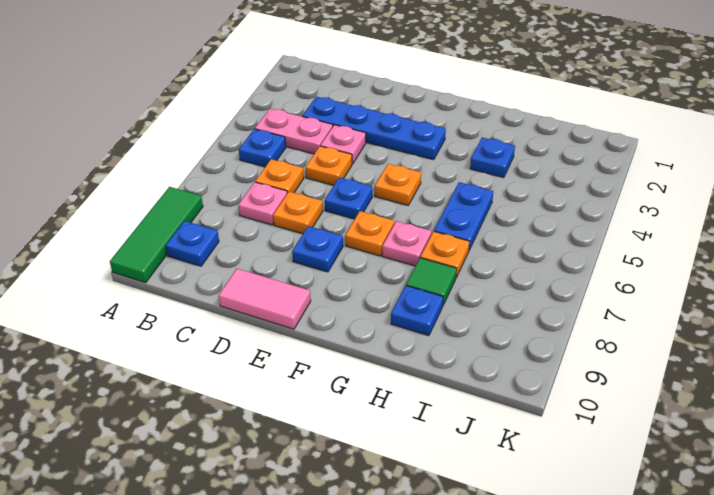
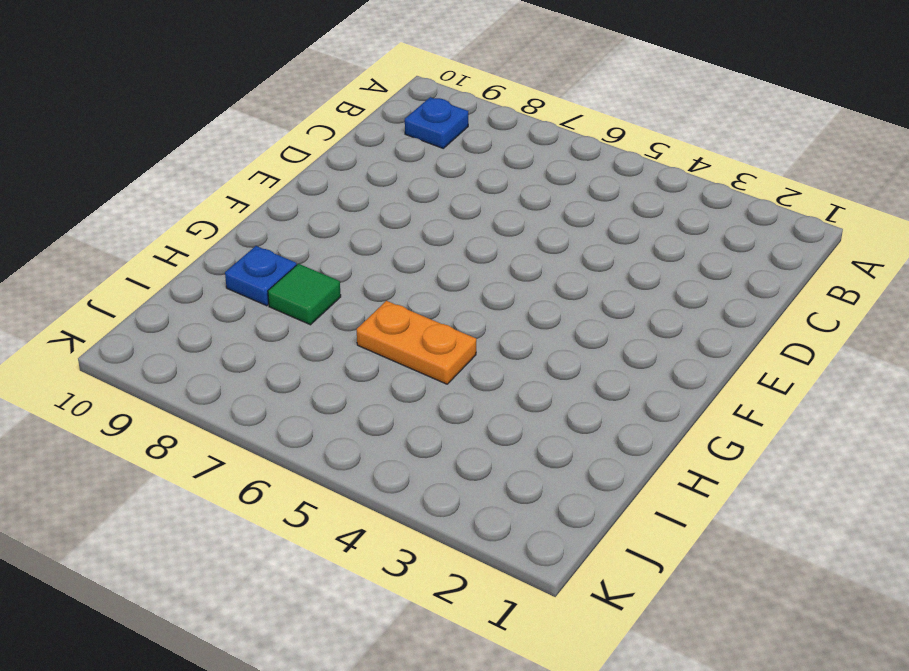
orange plate H5:H6 level 1 -> blue plate H5:H6 level 1
none -> green tile A8:A10 level 1
none -> pink plate B4:C4 level 1
none -> blue plate B5 level 1

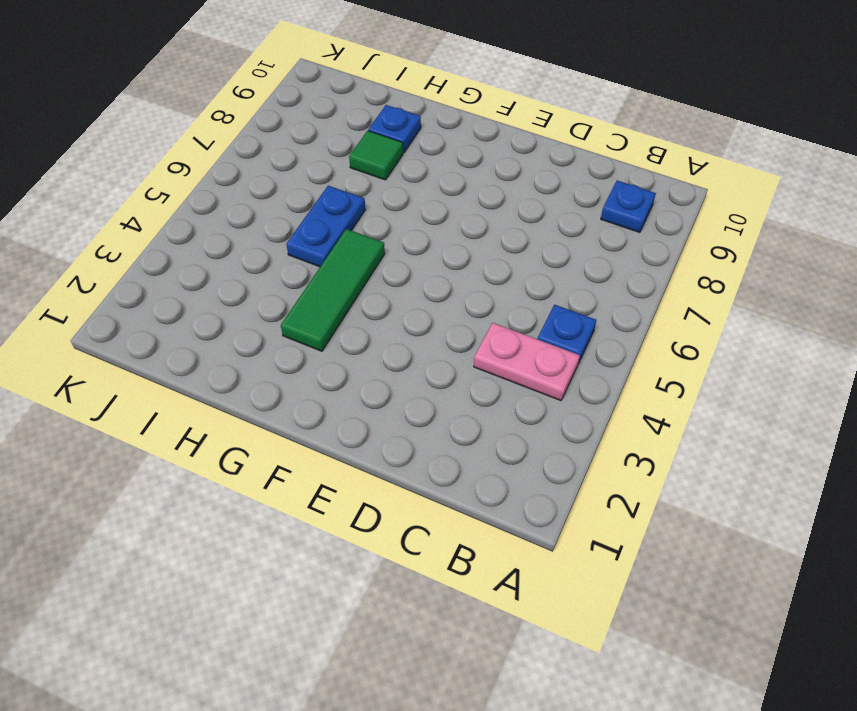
green tile G3:G5 level 1 -> green tile A8:A10 level 1
none -> blue plate C3:F3 level 1
none -> orange plate C6 level 1
none -> pink plate C7 level 1

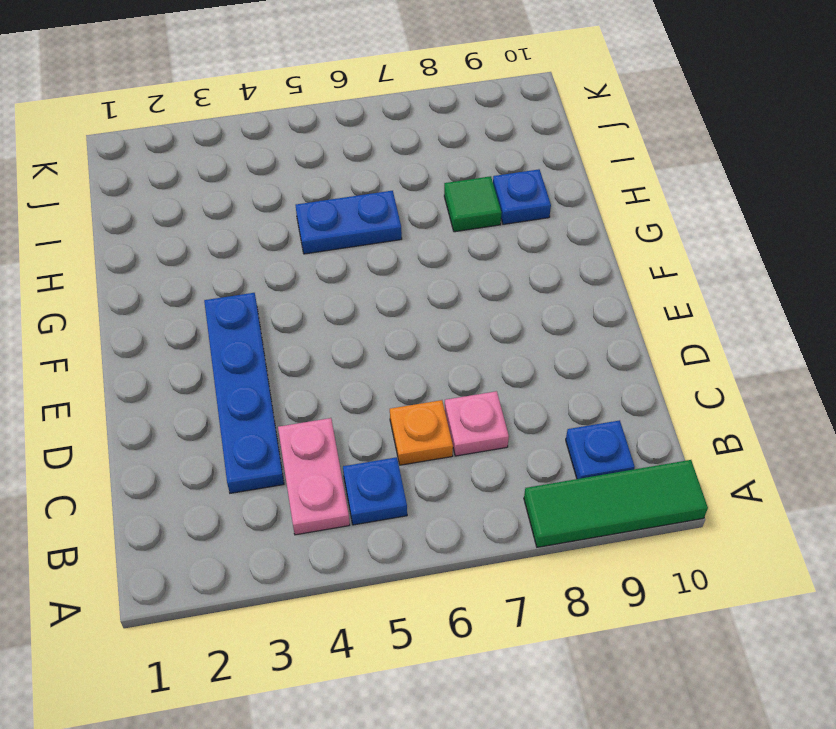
none -> pink plate D4 level 1
none -> orange plate D5 level 1
none -> orange plate D7 level 1

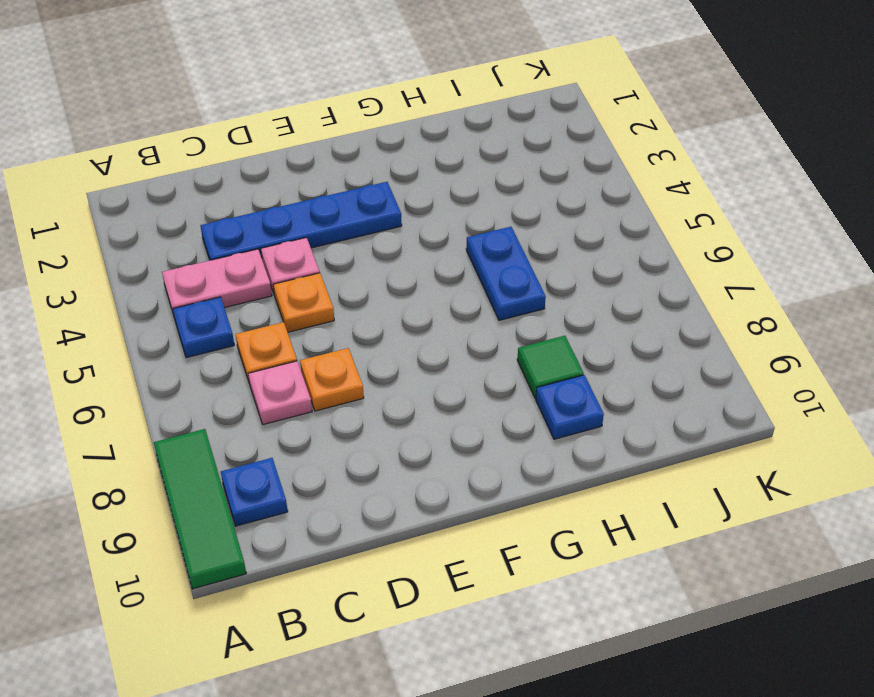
none -> pink tile D10:E10 level 1
none -> blue plate E6 level 1
none -> blue plate E8 level 1

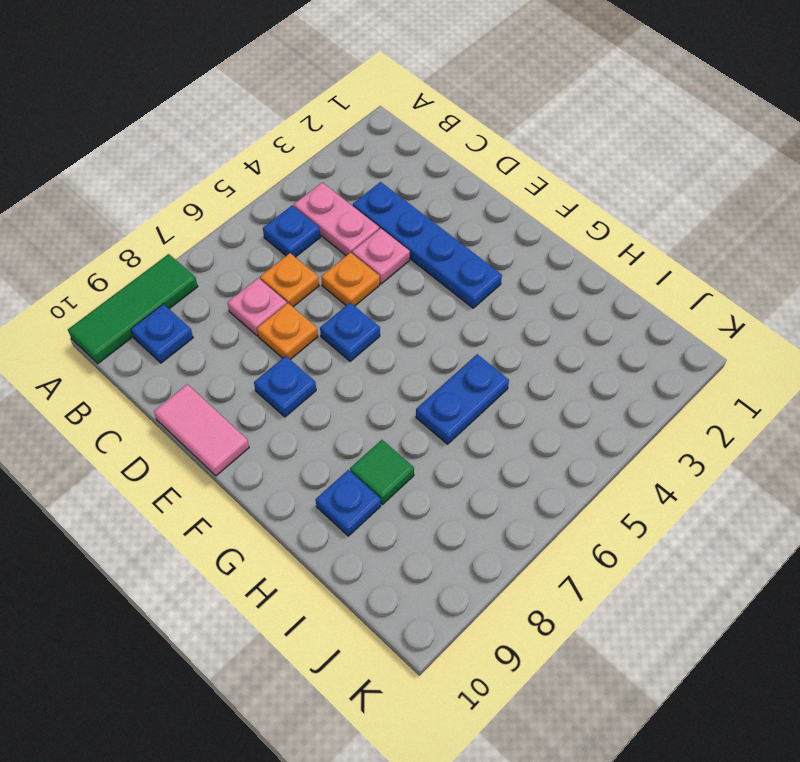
none -> orange plate F5 level 1
none -> orange plate F7 level 1
none -> pink plate G7 level 1

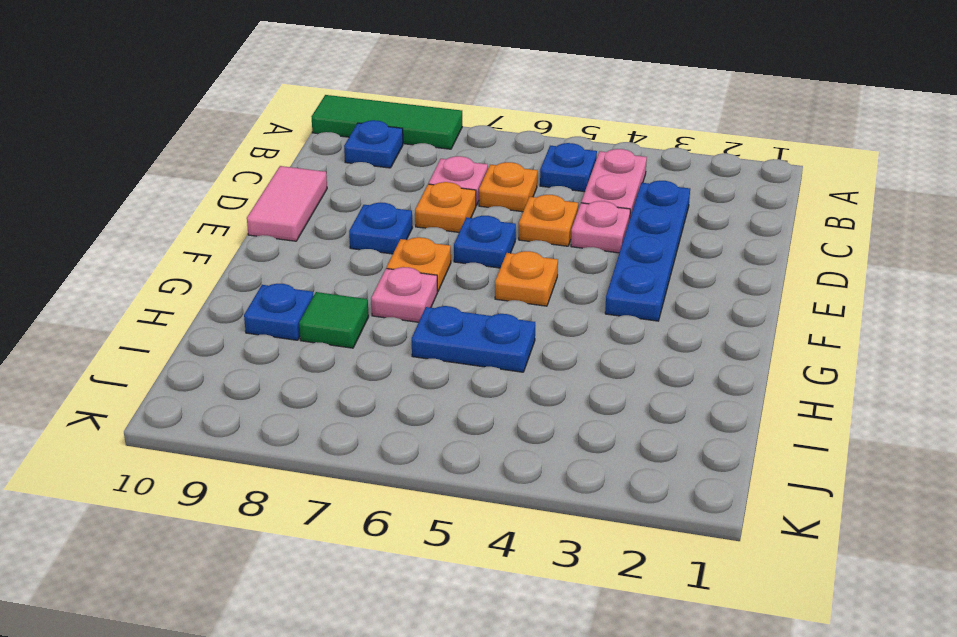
none -> blue plate H3 level 1
none -> orange plate H7 level 1

